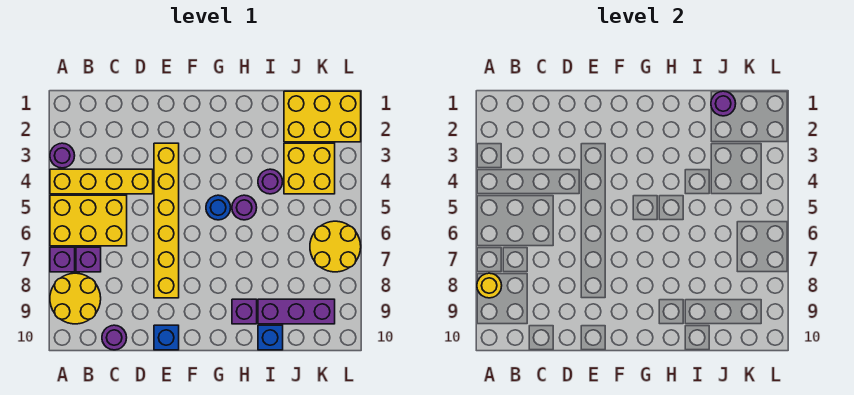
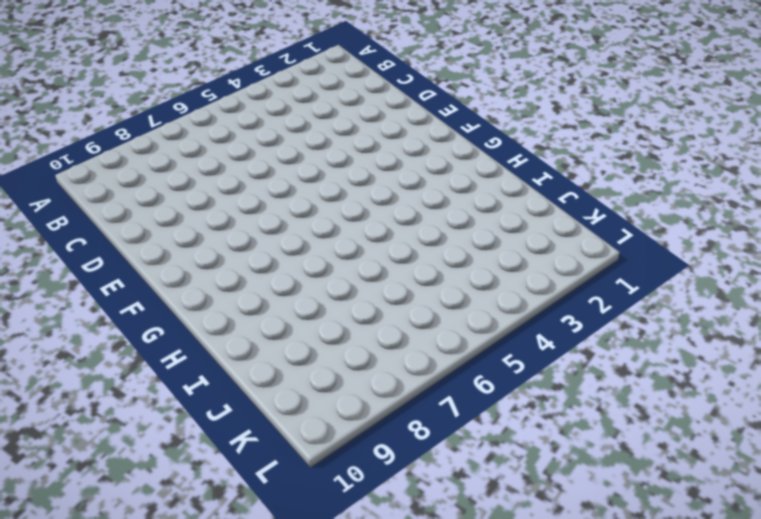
none -> purple round brick A3 level 1
none -> yellow brick A4:D4 level 1
none -> yellow brick A5:C6 level 1

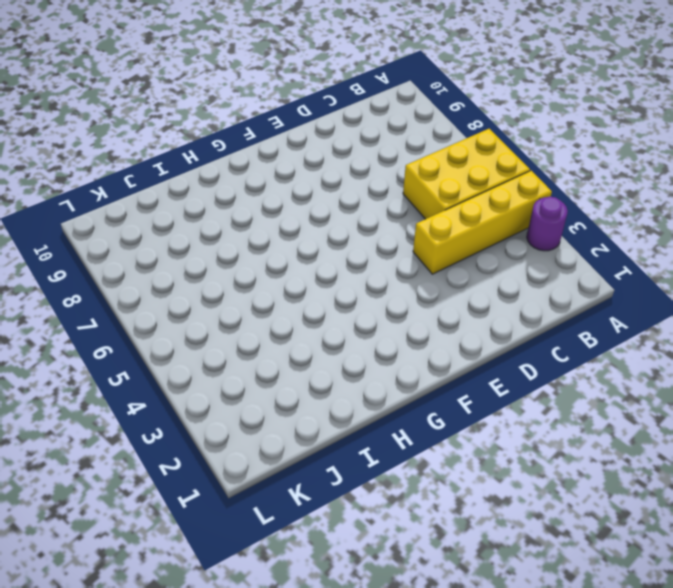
none -> purple brick A7 level 1
none -> yellow round brick A8:B9 level 1
none -> purple brick B7 level 1

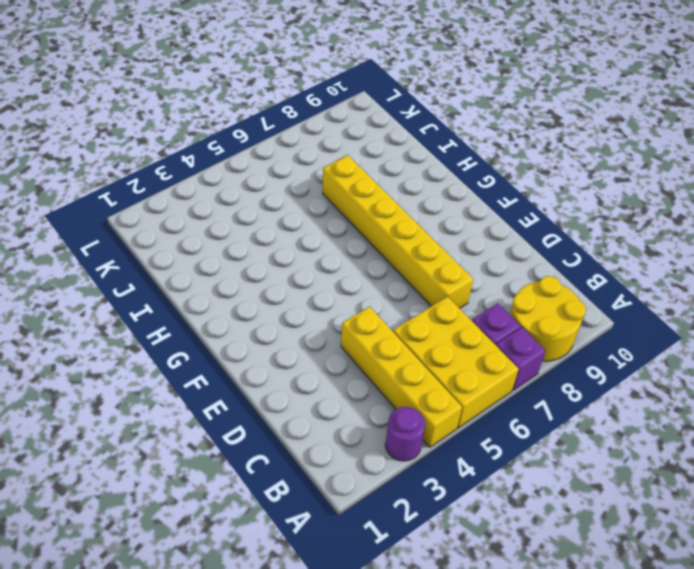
yellow brick D7:I7 level 1 -> yellow brick E3:E8 level 1
none -> purple round brick C10 level 1
none -> blue brick E10 level 1
none -> blue round brick G5 level 1

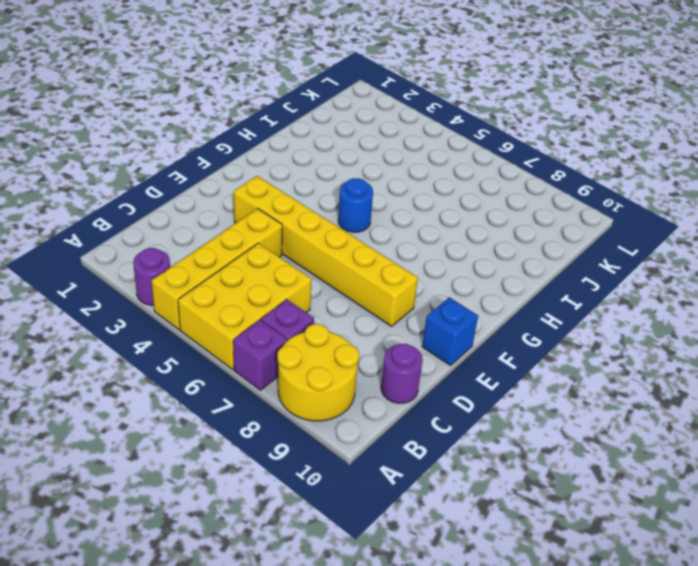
none -> purple round brick H5 level 1
none -> purple brick H9 level 1
none -> purple round brick I4 level 1

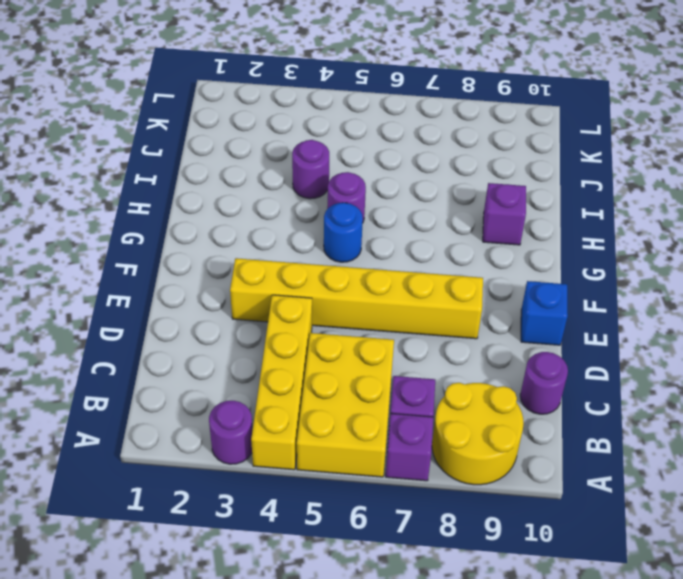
none -> purple brick I9:K9 level 1
none -> blue brick I10 level 1
none -> yellow brick J1:L2 level 1

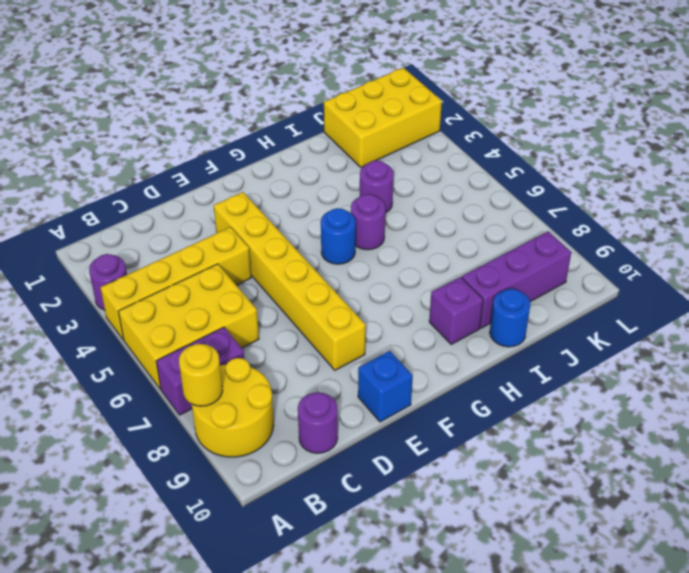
blue round brick I10 level 1 -> blue brick I10 level 1
none -> yellow brick J3:K4 level 1
none -> yellow round brick K6:L7 level 1
none -> purple round brick J1 level 2

